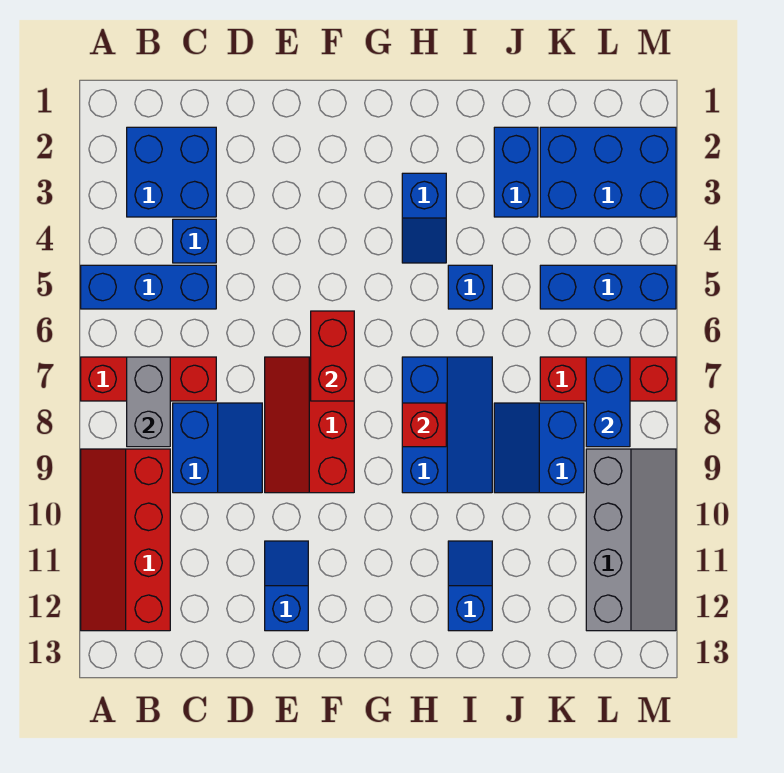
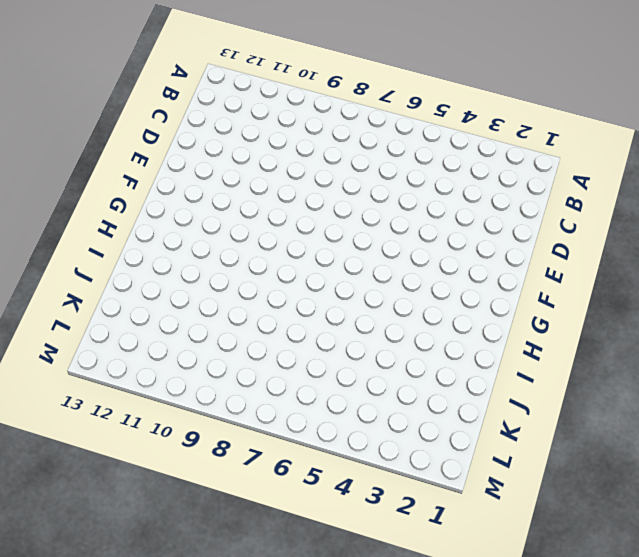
none -> blue brick A5:C5 level 1
none -> red brick A7:C7 level 1
none -> red slope A9:B12 level 1 top B

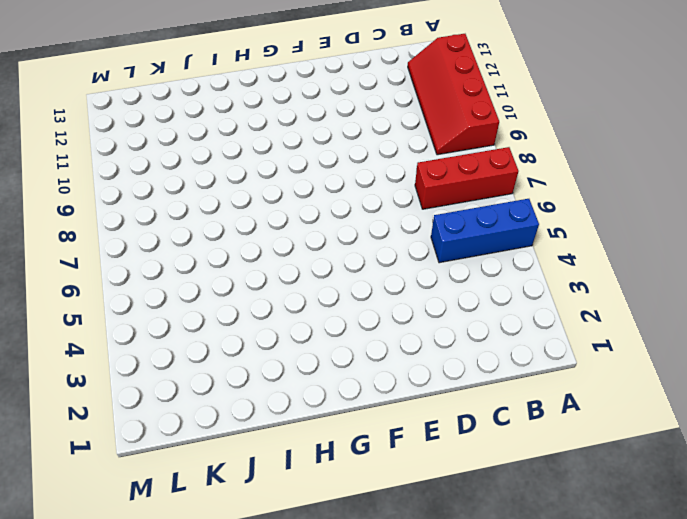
red slope A9:B12 level 1 top A -> red slope A9:B12 level 1 top B
none -> blue brick B2:C3 level 1
none -> blue brick C4 level 1
none -> blue slope C8:D9 level 1 top C

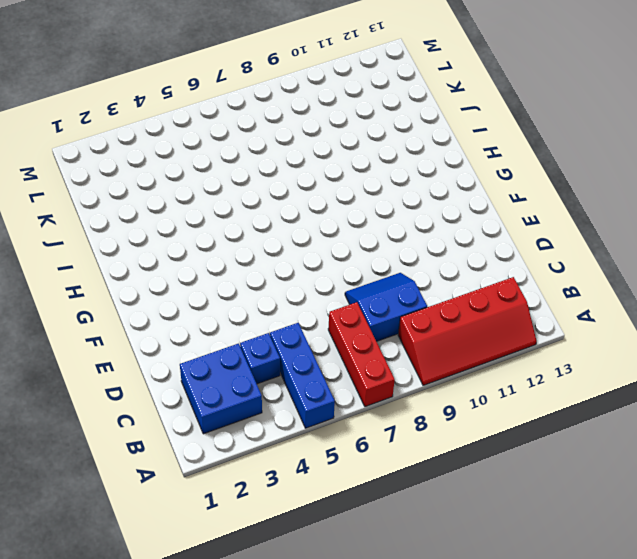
none -> red slope E7:F9 level 1 top F
none -> blue slope E11:E12 level 1 top 12
none -> blue slope H3:H4 level 1 top 3

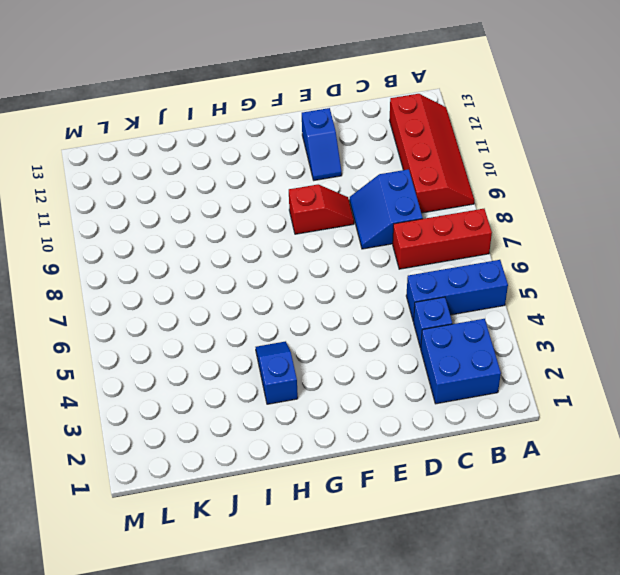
red slope E9:F9 level 1 top F -> red slope E7:F9 level 1 top F
none -> blue slope H7:I9 level 1 top H
none -> blue brick I5 level 1
none -> blue slope I11:I12 level 1 top 12

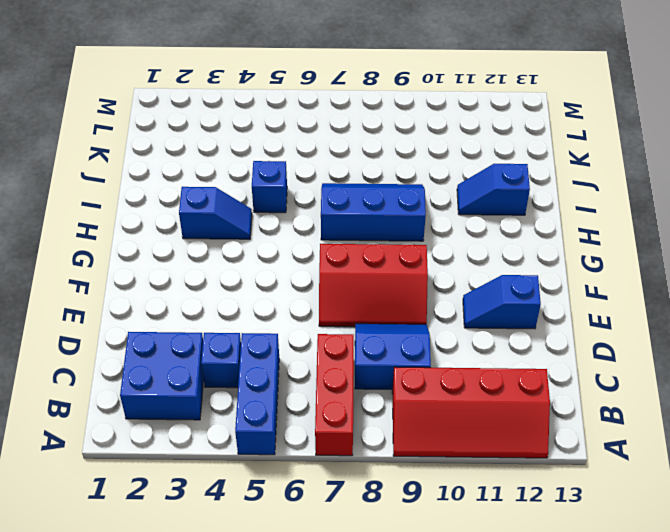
none -> blue brick J2:J3 level 1
none -> blue slope J8:K9 level 1 top K
none -> blue brick K2:M3 level 1

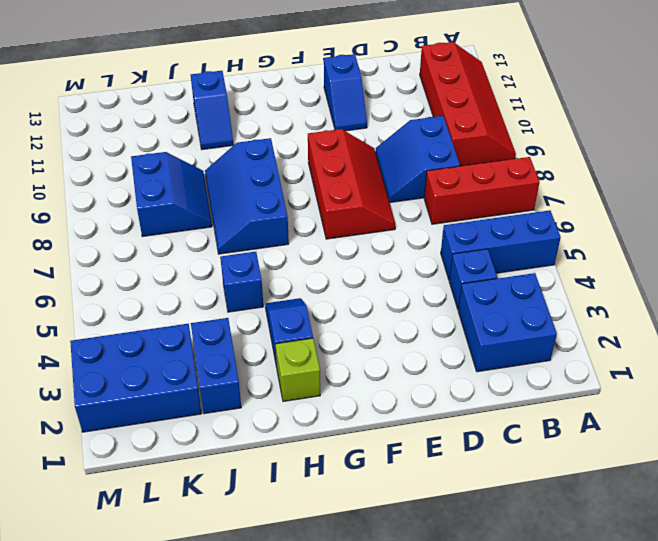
lime brick H2 level 1 -> none
none -> blue brick K5:M5 level 1
none -> red brick K7:M7 level 1
none -> grey slope L9:M12 level 1 top L

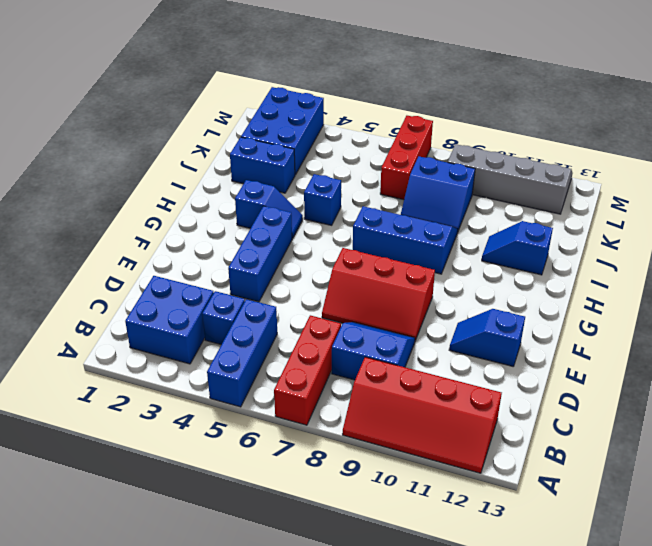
blue brick E4:G4 level 1 -> blue brick K5:M5 level 1
none -> grey brick B7:B8 level 2
none -> red brick F6:F7 level 2
none -> red brick H8 level 2

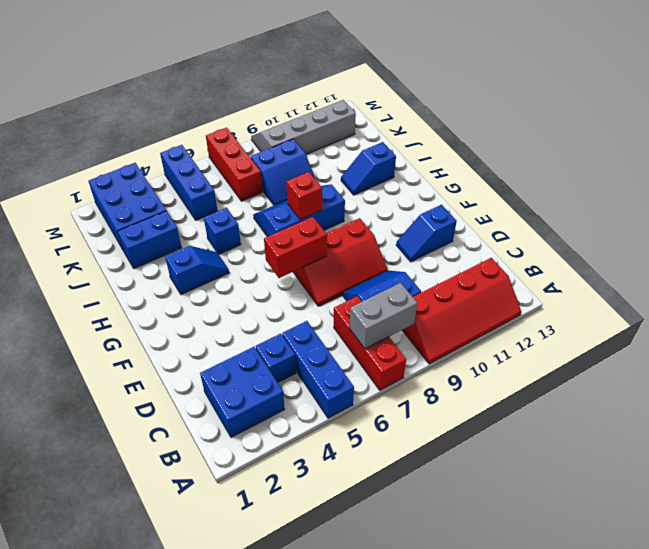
none -> blue brick L7:L8 level 2

